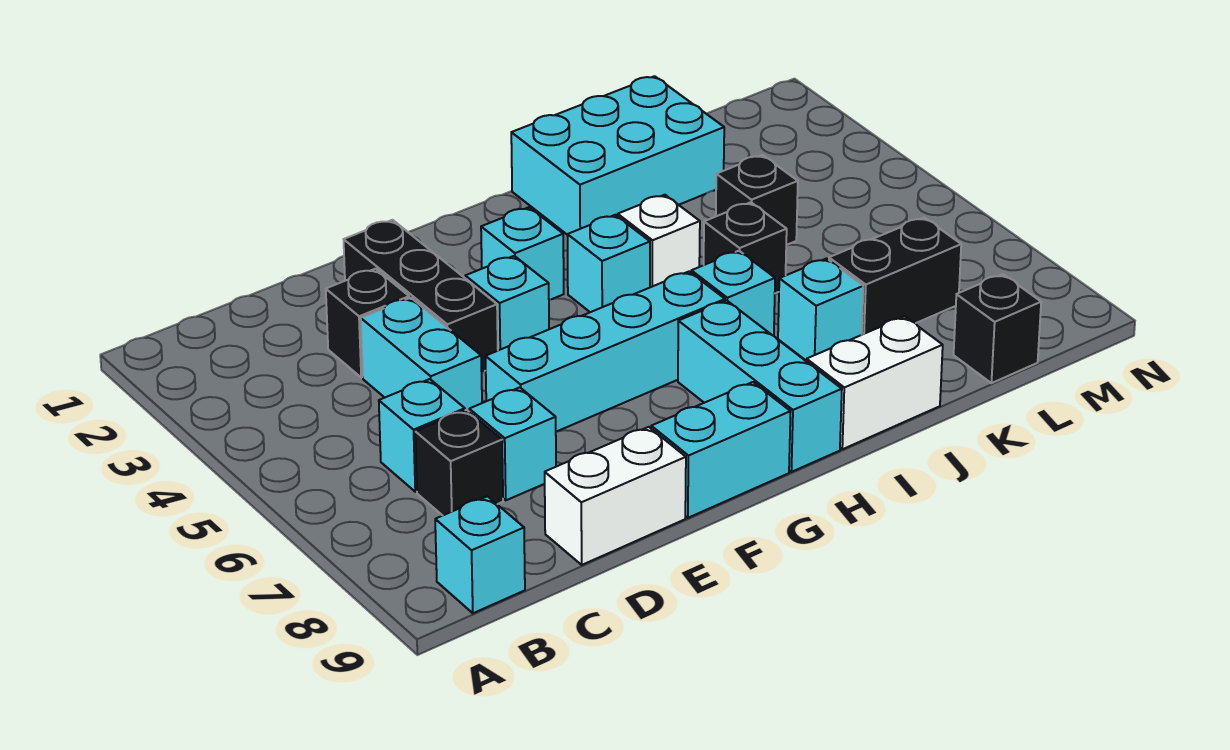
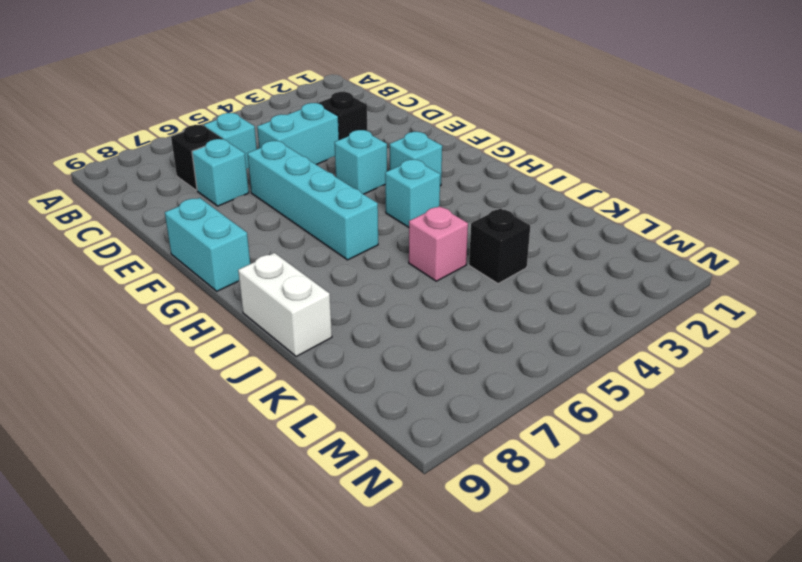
pink brick J5 level 1 -> black brick J5 level 1
none -> cyan brick B9 level 1
none -> white brick D9:E9 level 1
none -> black brick E2:E4 level 1

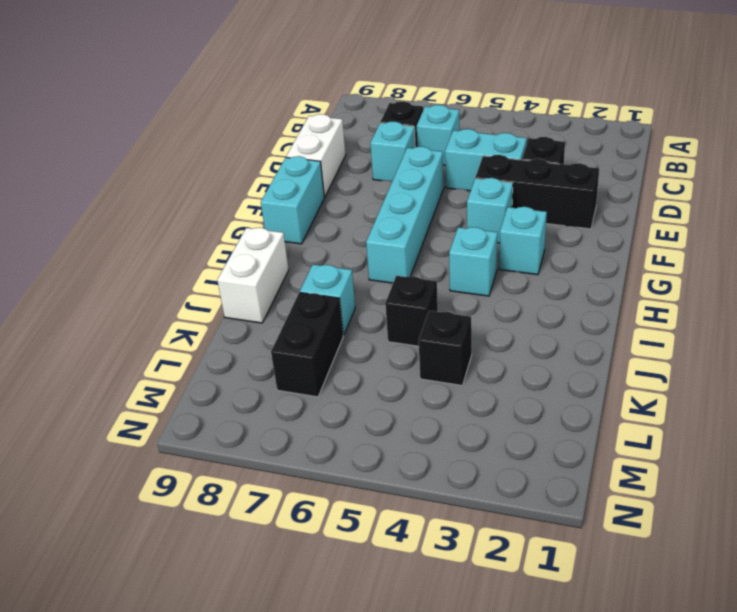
none -> cyan brick B9 level 1
none -> cyan brick H7:H9 level 1
none -> cyan brick I1:K2 level 1

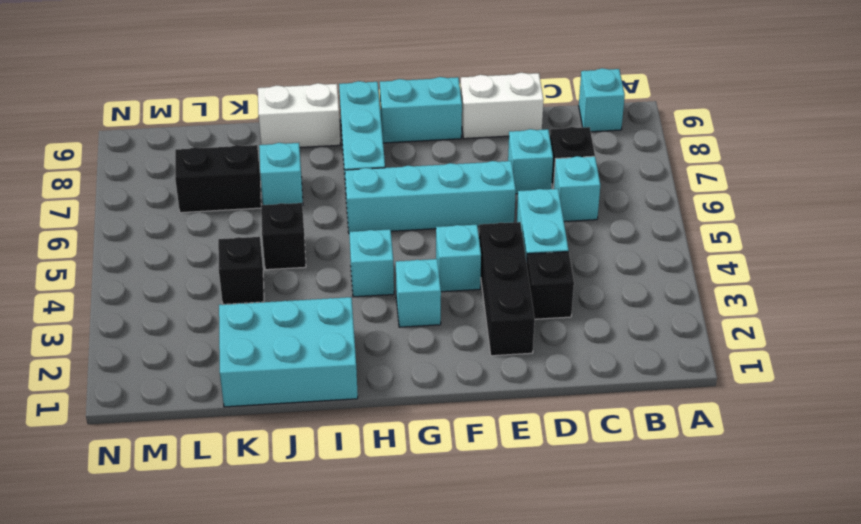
none -> white brick I4 level 1
none -> cyan brick I6 level 1
none -> black brick L9 level 1

